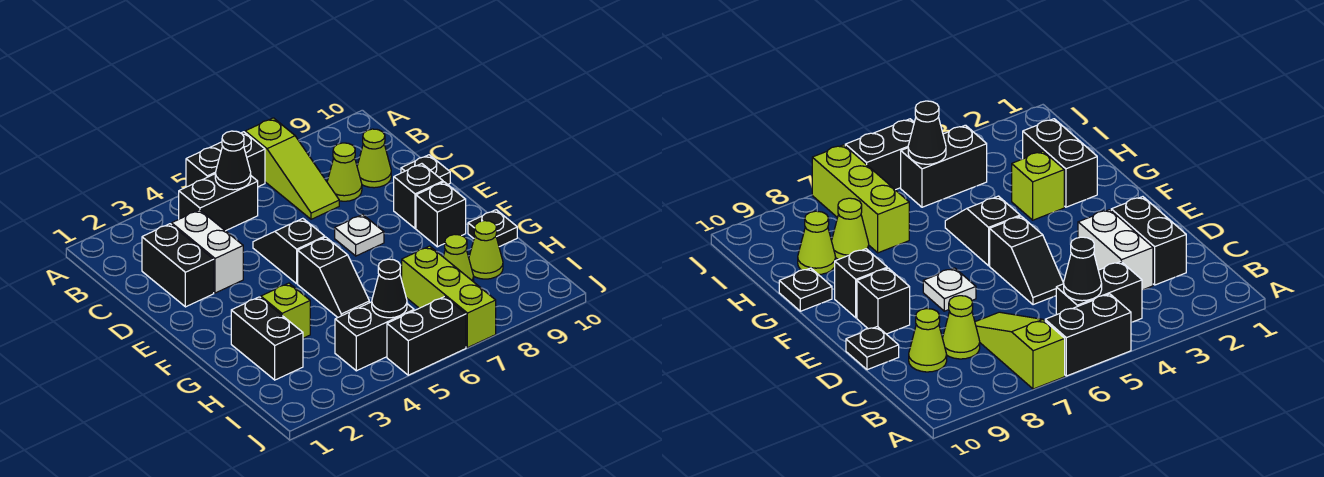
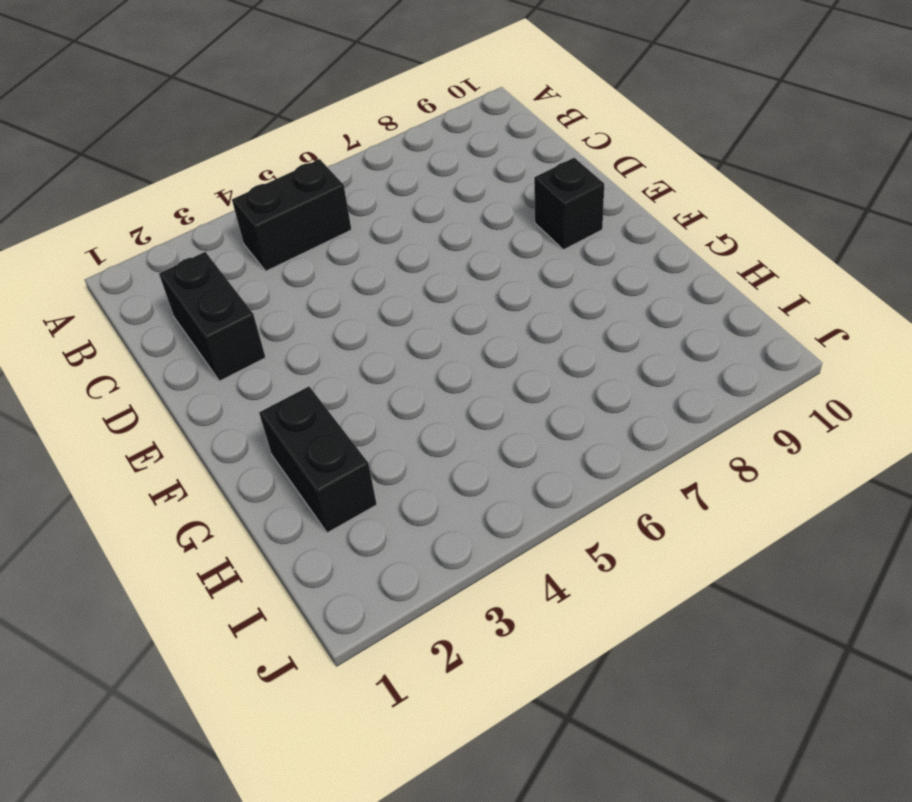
none -> black brick A5:A6 level 1
none -> lime slope A7:C7 level 1 top A
none -> white brick C3:D3 level 1

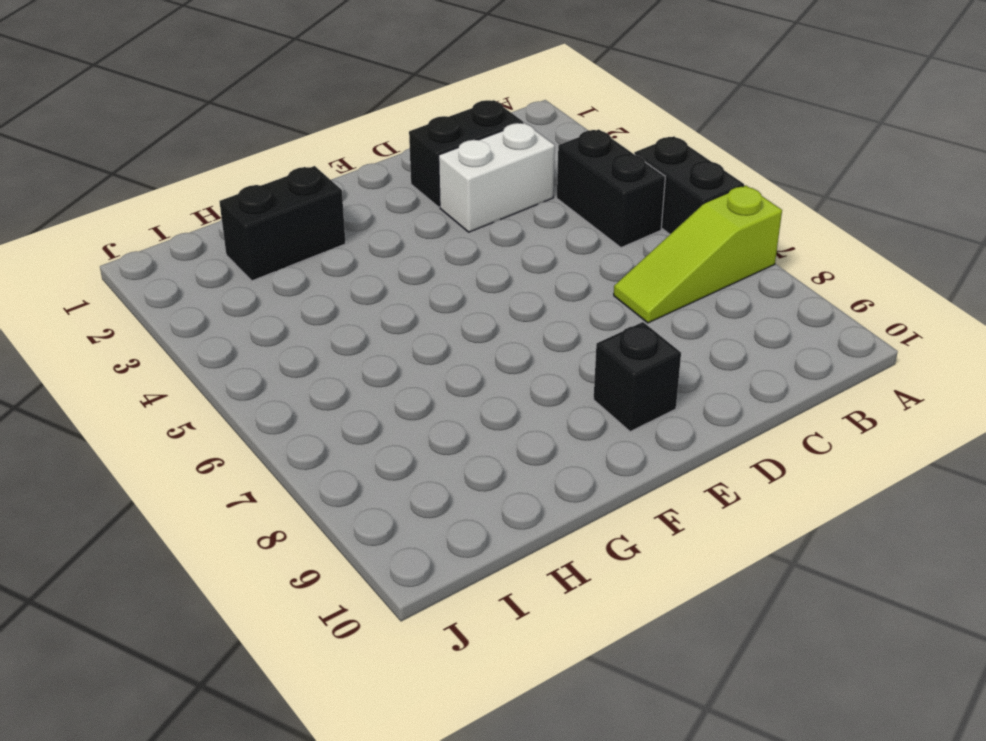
none -> lime cone C8 level 1
none -> lime cone C9 level 1
none -> black slope D5:E5 level 1 top E

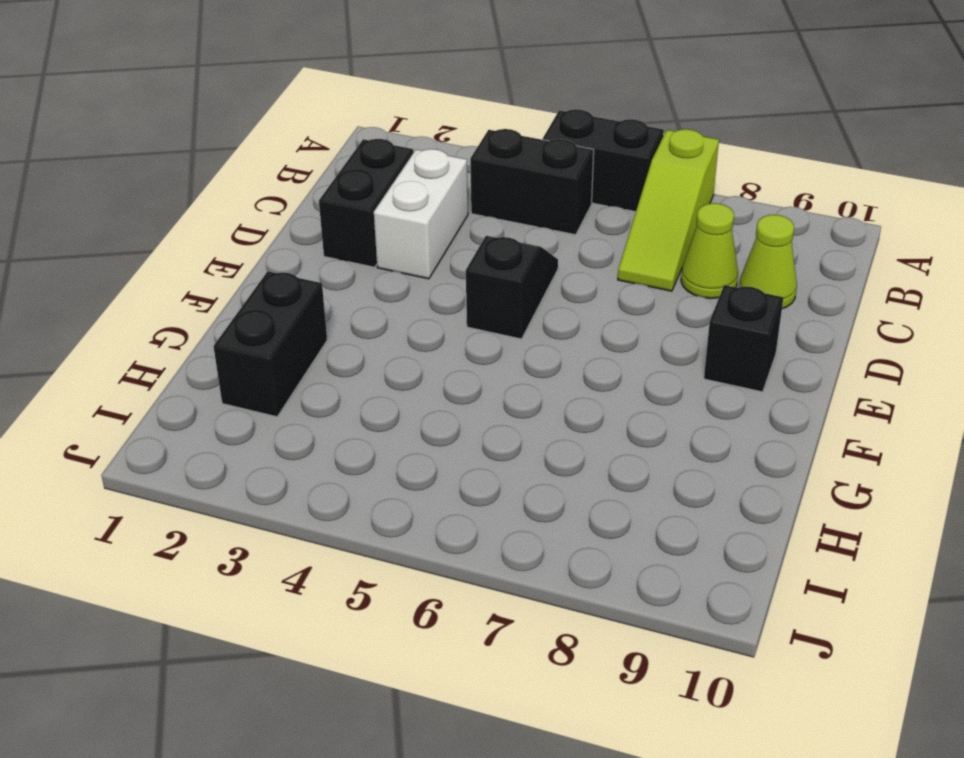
none -> black plate D10 level 1
none -> white plate E7 level 1
none -> black slope F5:G5 level 1 top F

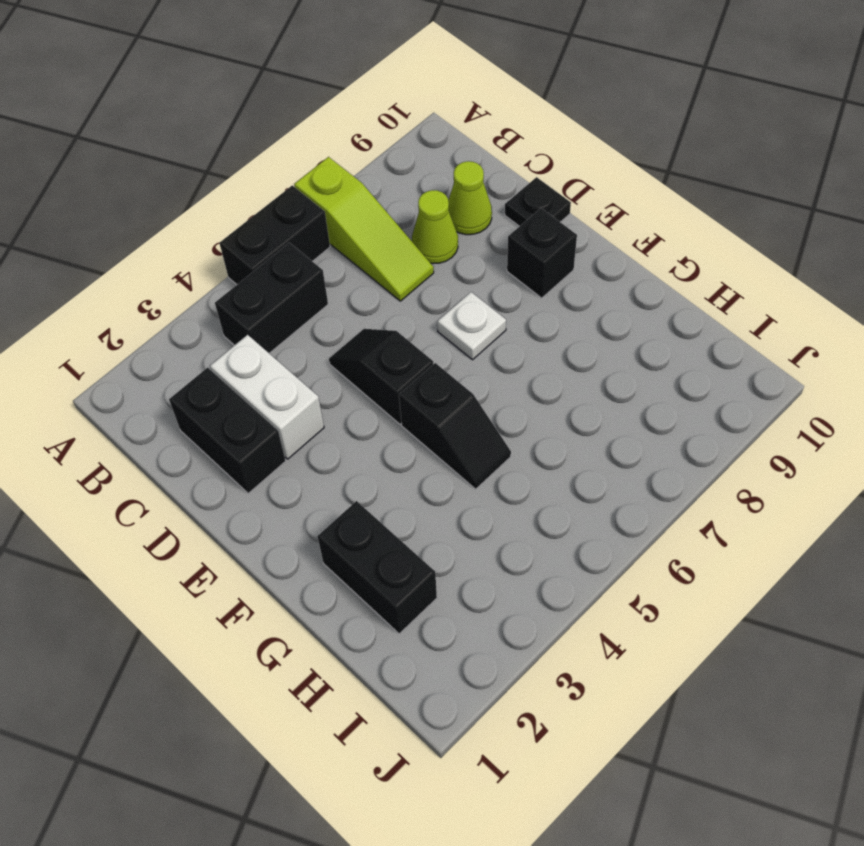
none -> black brick F9 level 1
none -> lime brick G3 level 1
none -> black plate G10 level 1

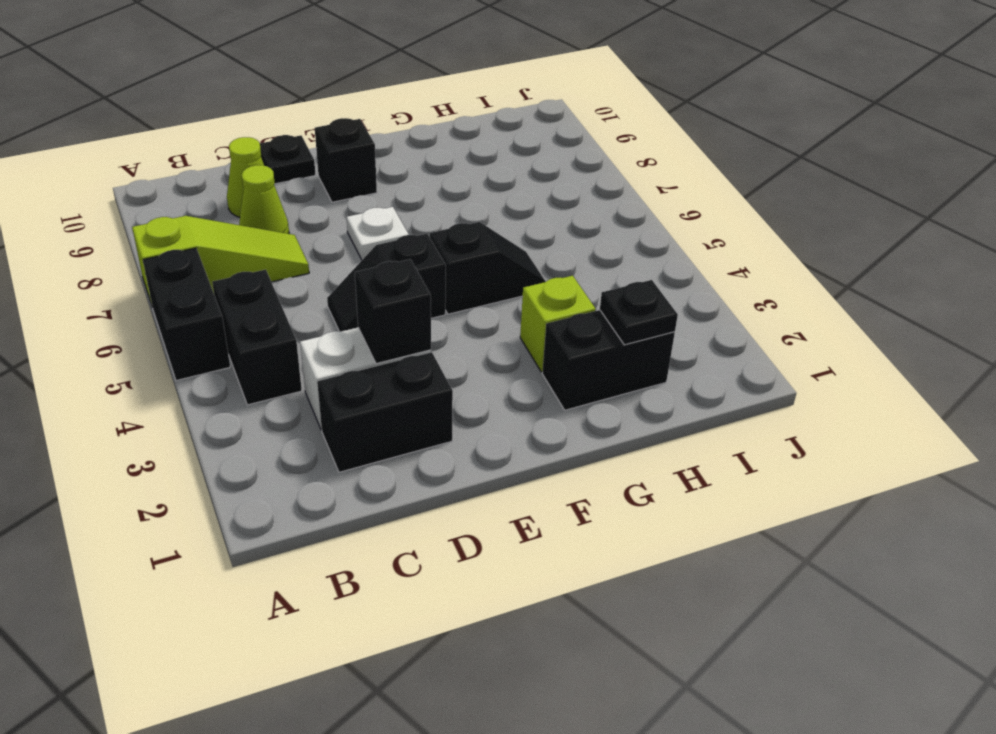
black brick D3 level 2 -> black brick F9 level 1
black plate H2 level 2 -> black plate G10 level 1
none -> lime brick H7:J7 level 1
none -> lime cone H8 level 1
none -> lime cone H9 level 1

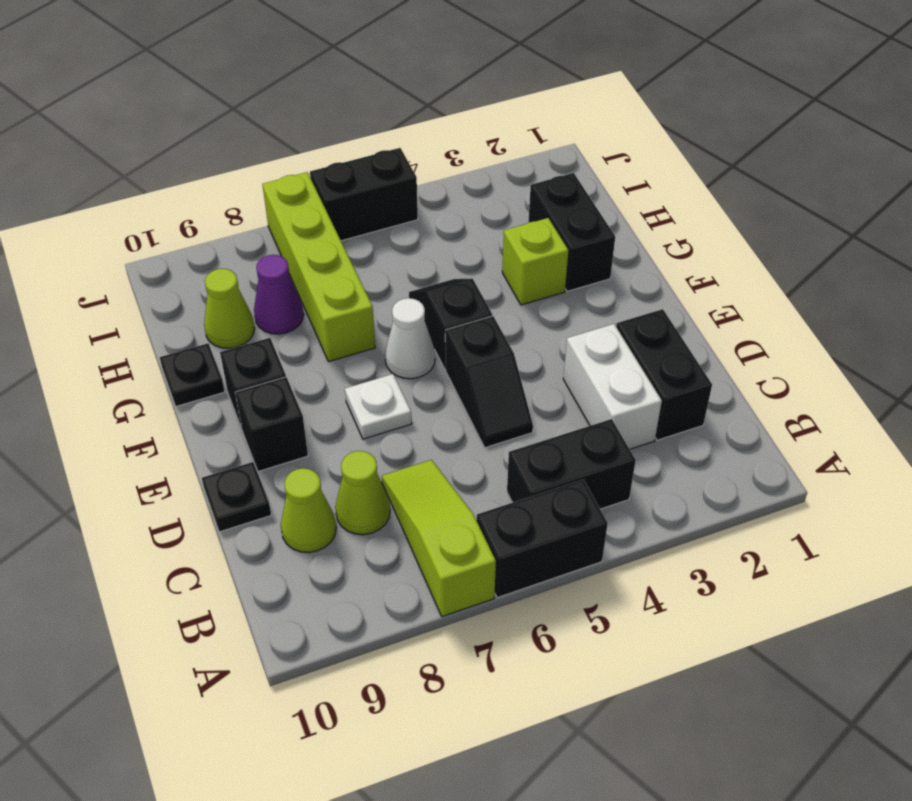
white cone F6 level 1 -> none
lime brick G7:J7 level 1 -> lime brick H7:J7 level 1
purple cone H8 level 1 -> lime cone H8 level 1
none -> black brick I4:I5 level 1
none -> black cone B5 level 2
none -> black cone I5 level 2

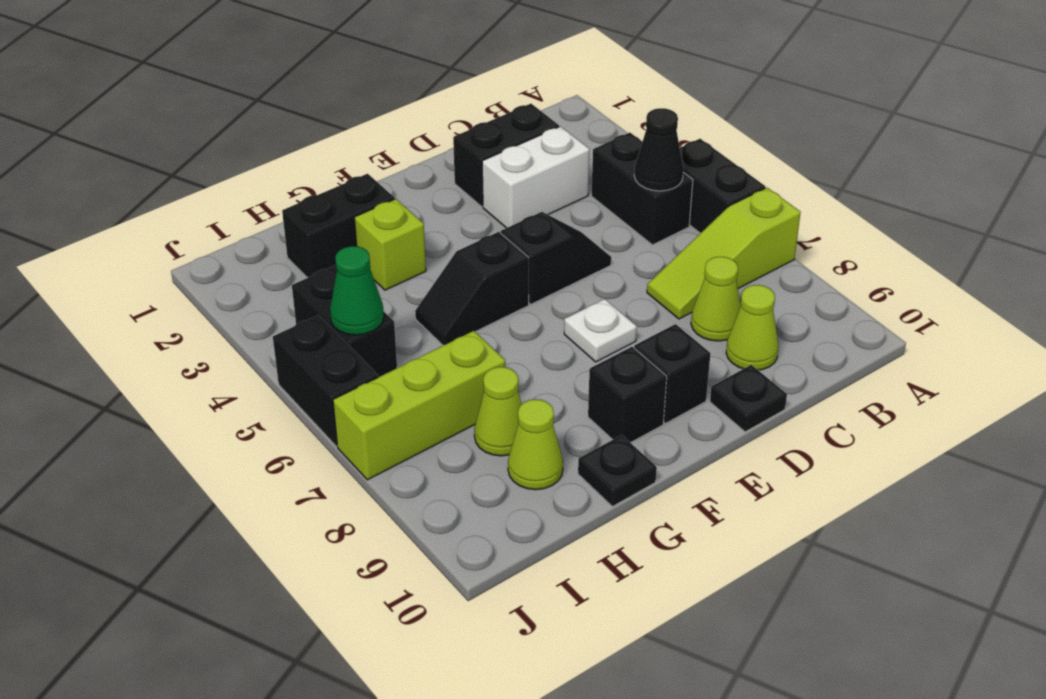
green cone I5 level 2 -> black cone I5 level 2

